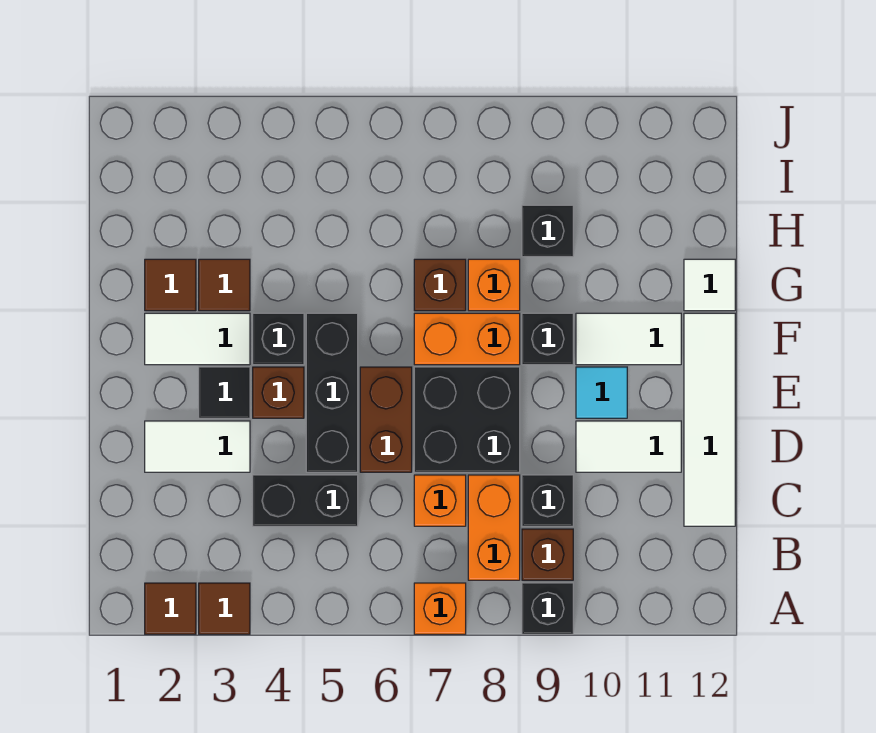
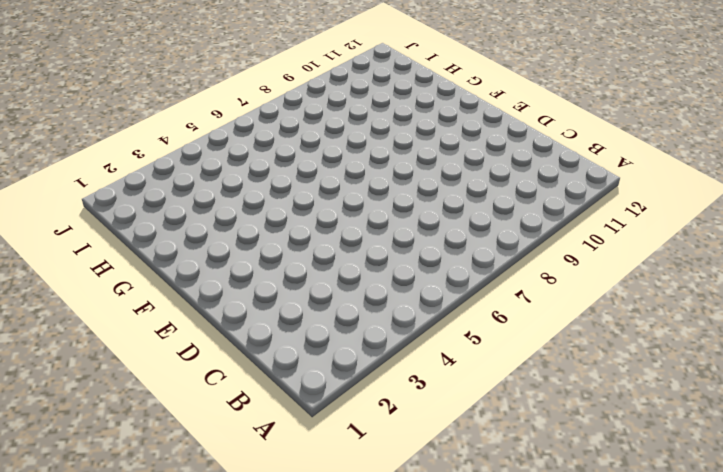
none -> brown tile A2 level 1
none -> brown tile A3 level 1
none -> orange brick A7 level 1

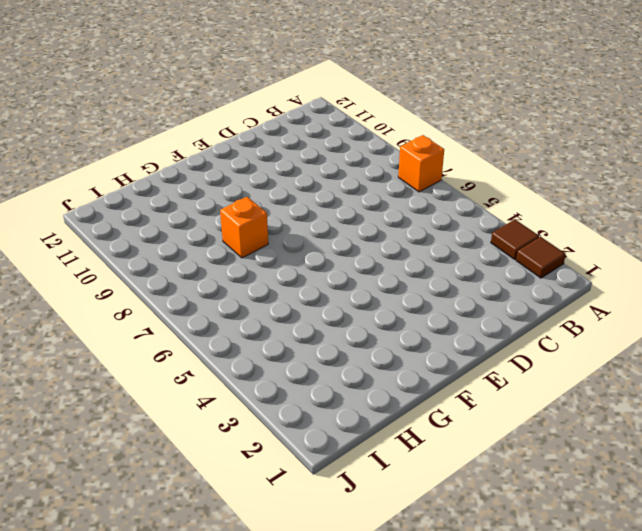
none -> black brick A9 level 1
none -> orange brick B8:C8 level 1
none -> brown brick B9 level 1

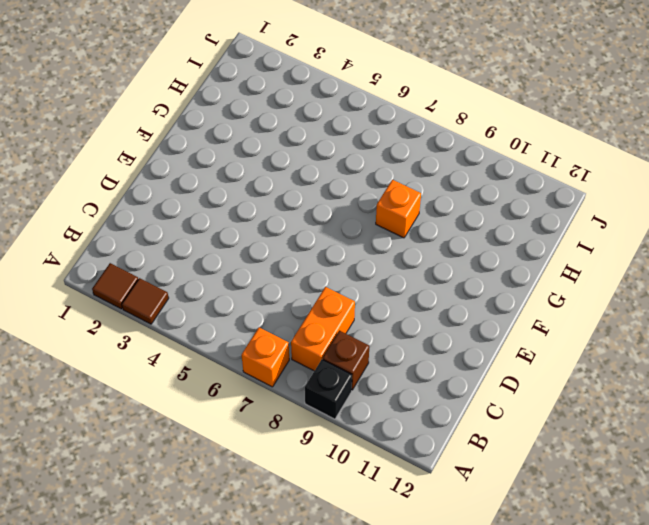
none -> black brick C4:C5 level 1
none -> orange brick C7 level 1
none -> black brick C9 level 1

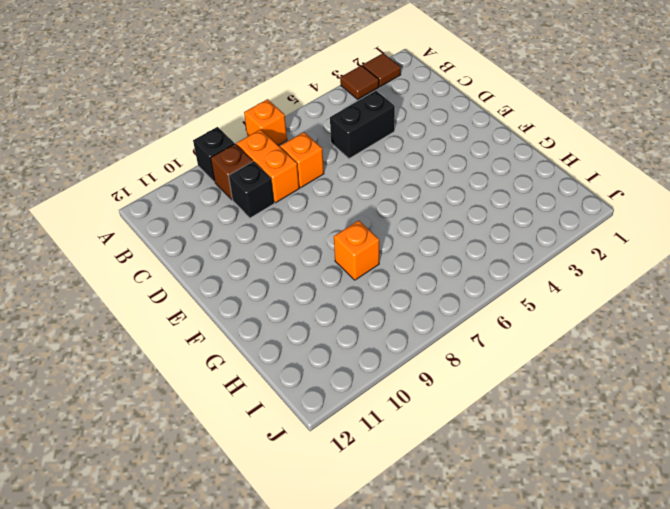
none -> white tile C12:F12 level 1
none -> white tile D2:D3 level 1
none -> black brick D5:F5 level 1

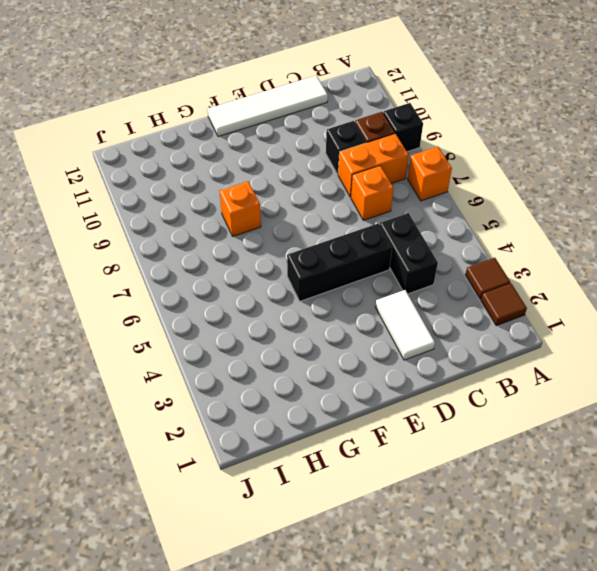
none -> brown brick D6:E6 level 1
none -> black brick D7:E8 level 1
none -> white tile D10:D11 level 1

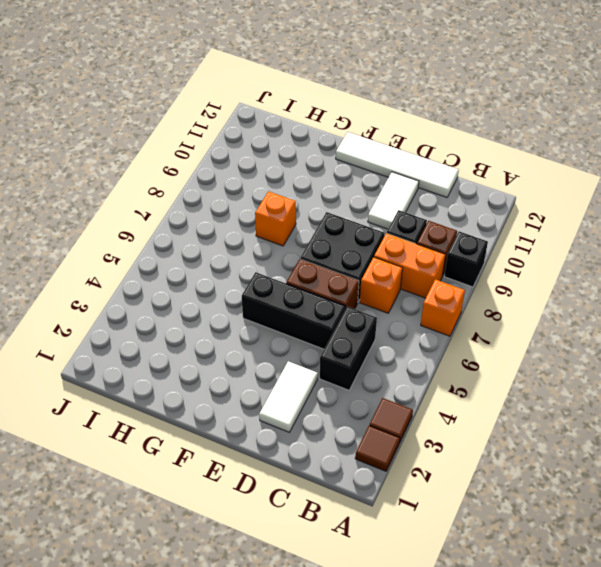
none -> black tile E3 level 1
none -> brown brick E4 level 1
none -> cyan tile E10 level 1

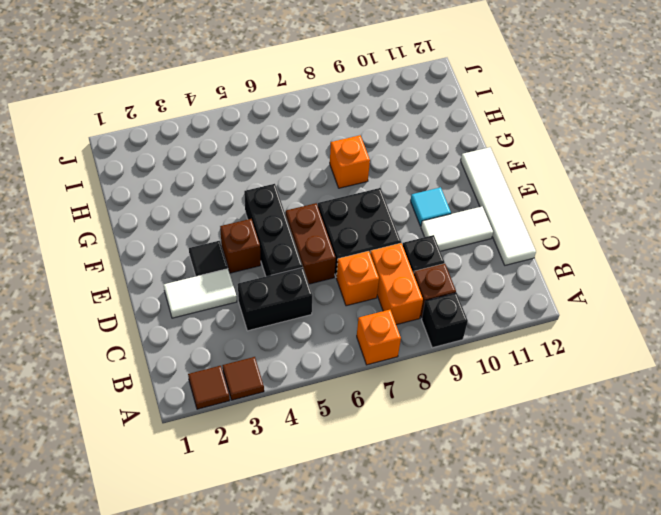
none -> white tile F2:F3 level 1
none -> black brick F4 level 1
none -> orange brick F7:F8 level 1

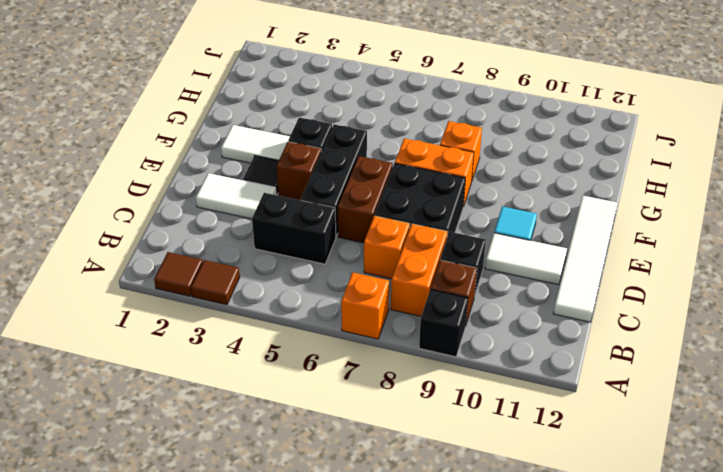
none -> black brick F9 level 1
none -> white tile F10:F11 level 1
none -> brown tile G2 level 1

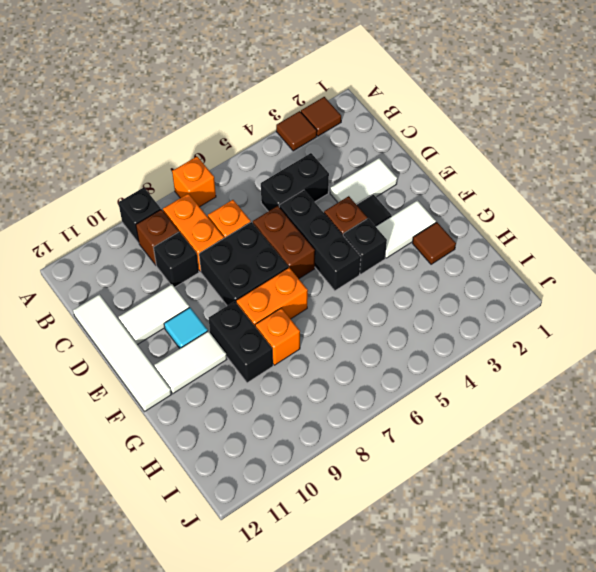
black brick F9:G9 level 1 -> black brick F9 level 1
none -> brown tile G3 level 1
none -> brown brick G7 level 1
none -> white tile G12 level 1

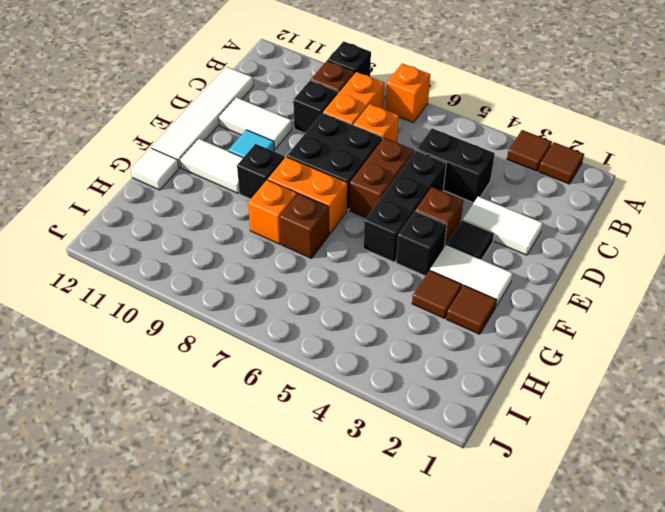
none -> black brick H9 level 1

